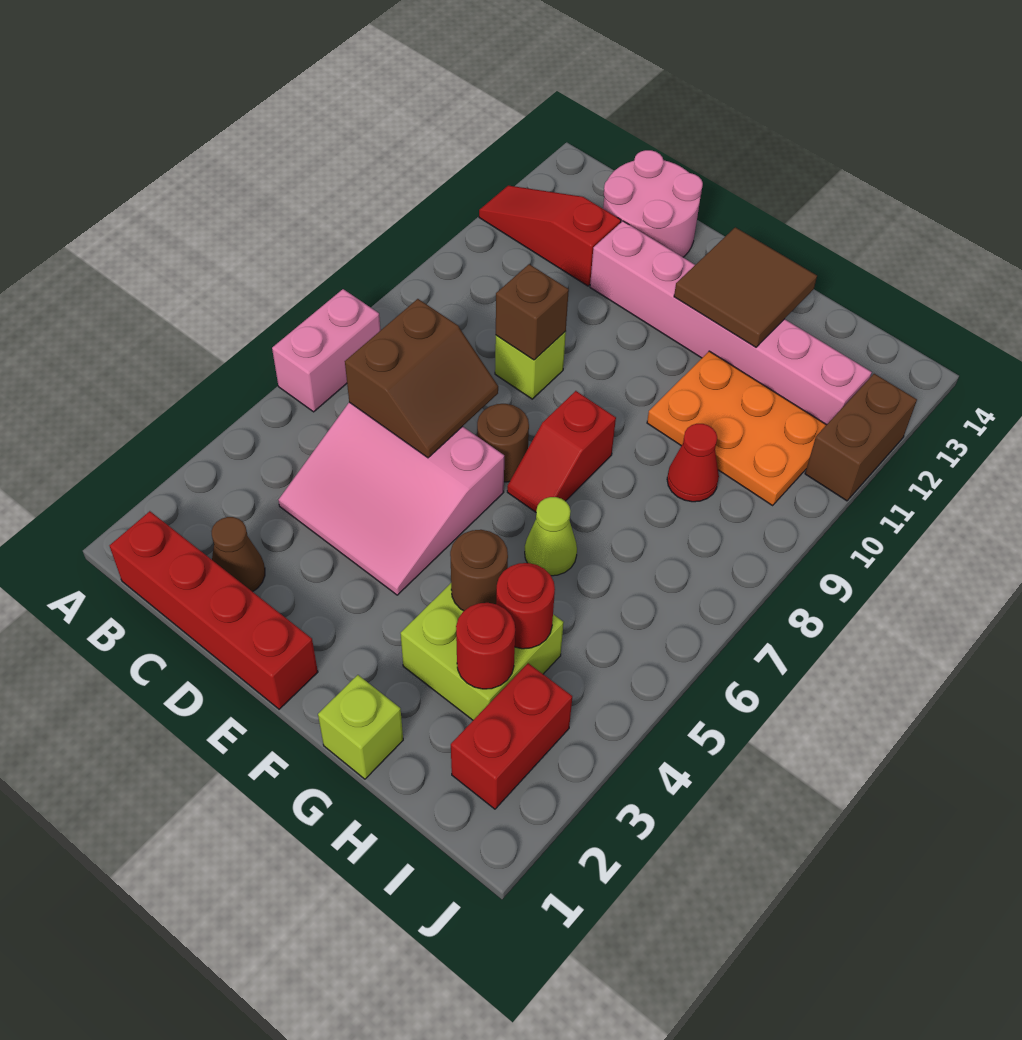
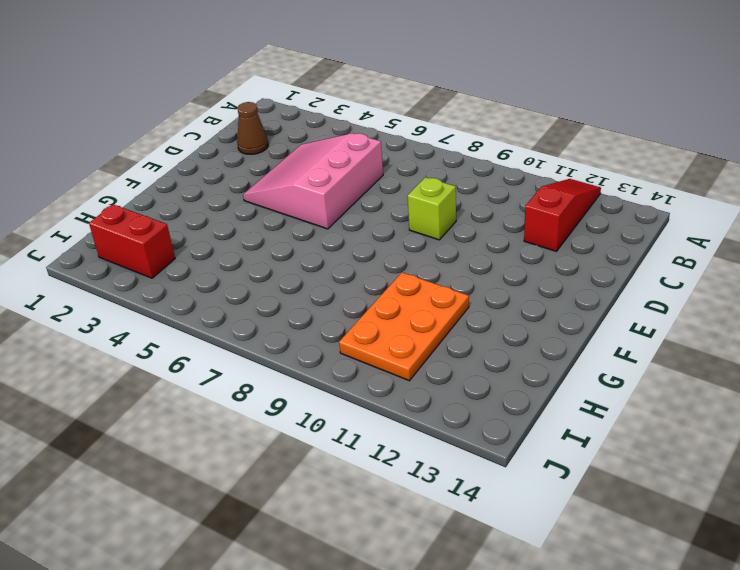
none -> pink brick A6:A7 level 1
none -> red brick B1:E1 level 1
none -> pink round brick C13:D14 level 1

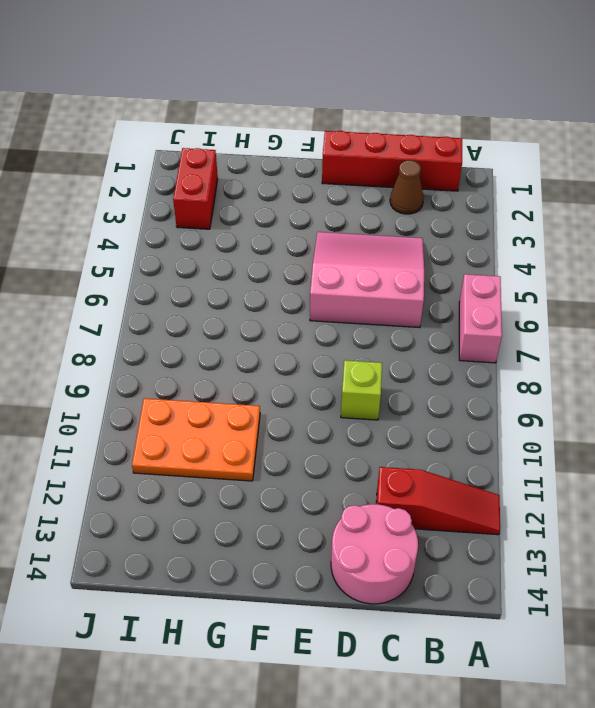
none -> pink brick D12:I12 level 1
none -> brown round brick E7 level 1
none -> red slope F7:F8 level 1 top 8

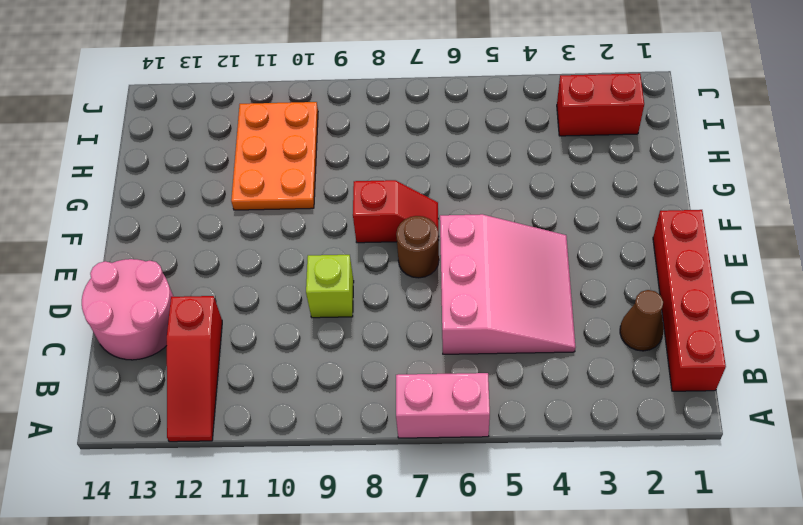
none -> pink brick D12:I12 level 1
none -> lime brick G1 level 1
none -> lime brick G3:H4 level 1

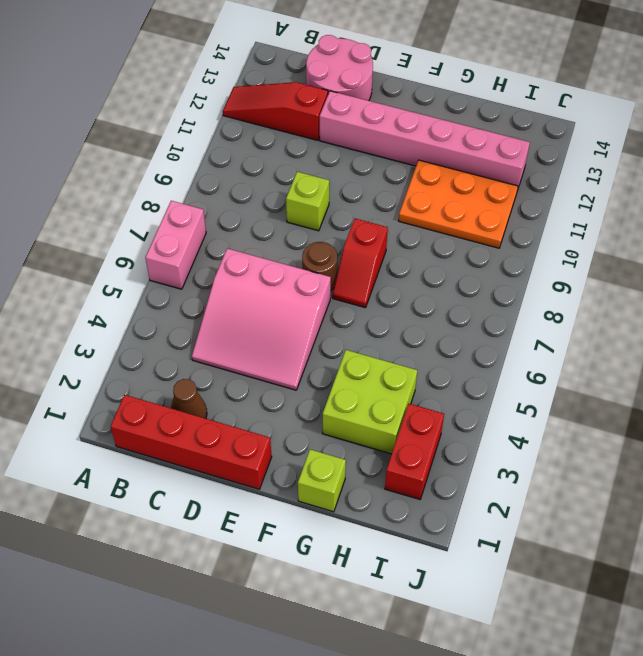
none -> lime cone G6 level 1
none -> red cone H9 level 1
none -> brown brick J11:J12 level 1

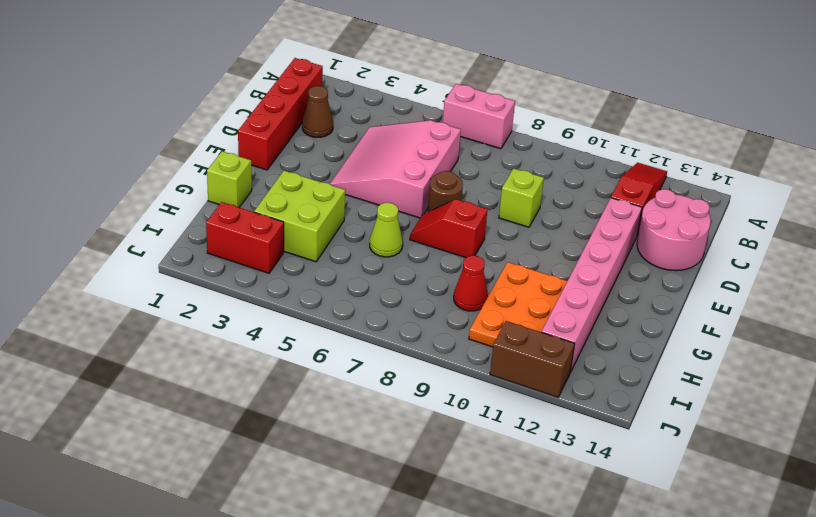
none -> brown slope C6:D7 level 2 top C
none -> brown brick D9 level 2
none -> brown tile F12:G13 level 2

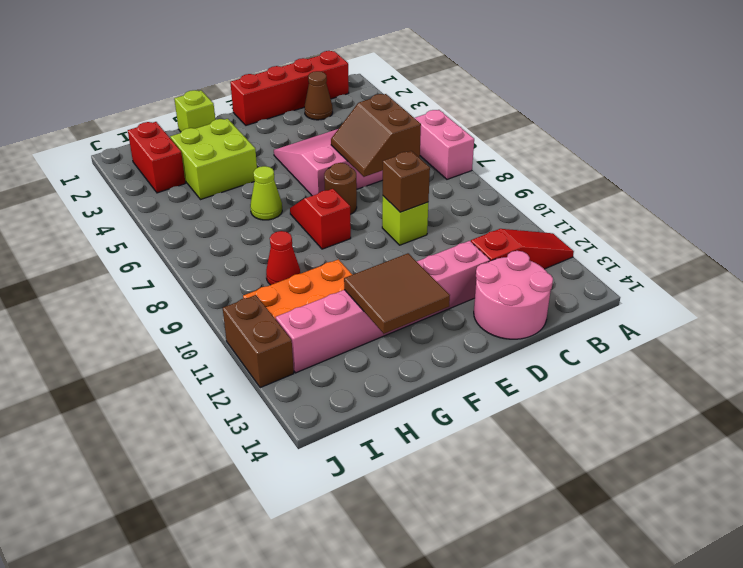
none -> brown round brick G4 level 2
none -> red round brick H3 level 2
none -> red round brick H4 level 2

